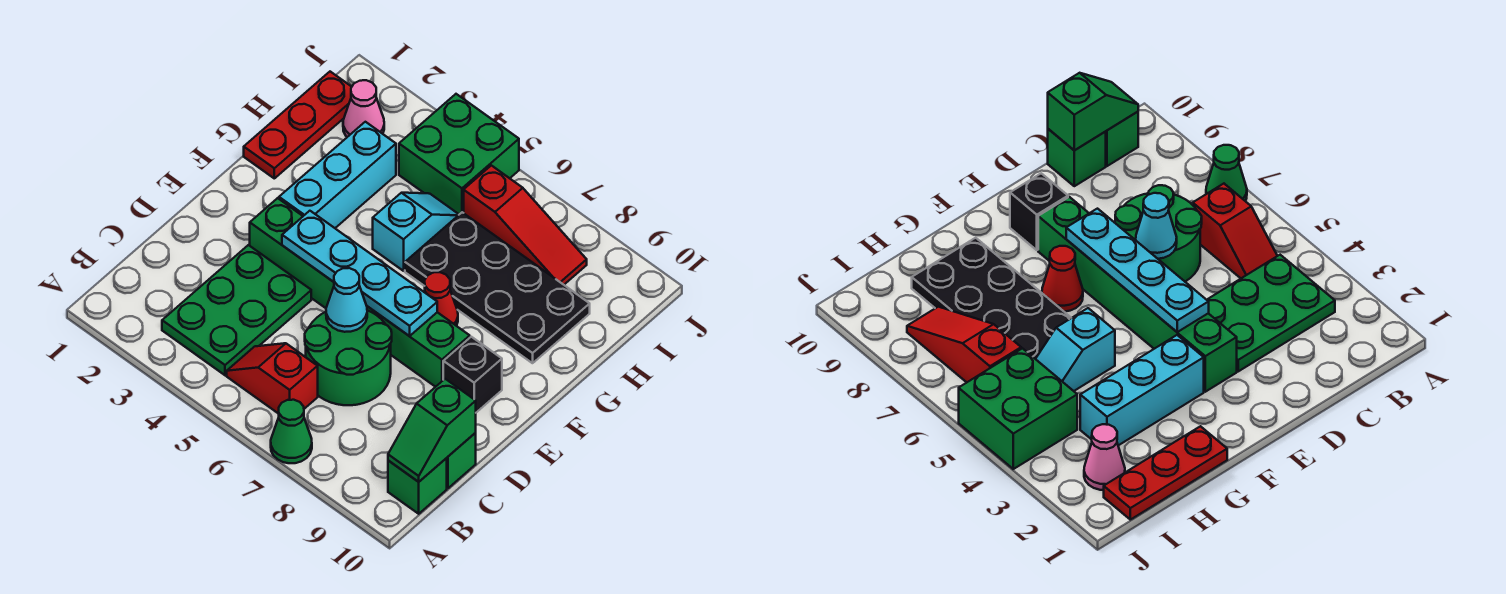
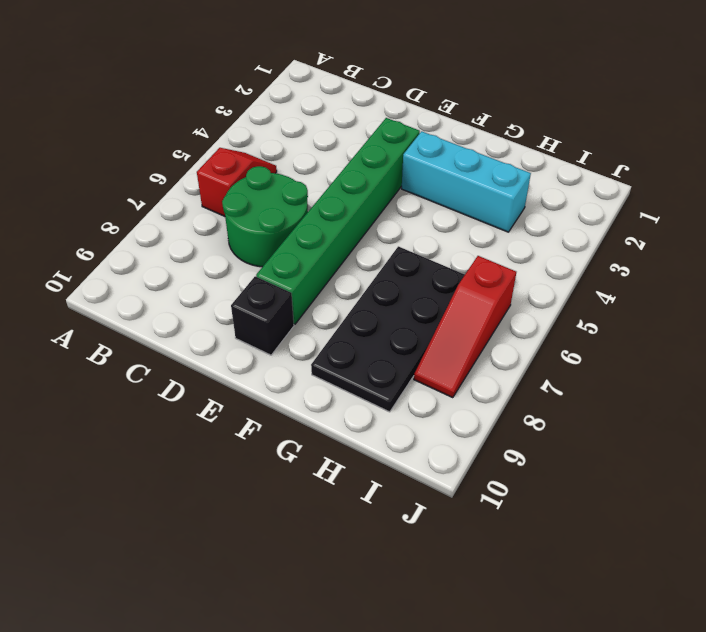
none -> green cone A7 level 1
none -> green plate B3:D4 level 1
none -> green brick B10 level 1

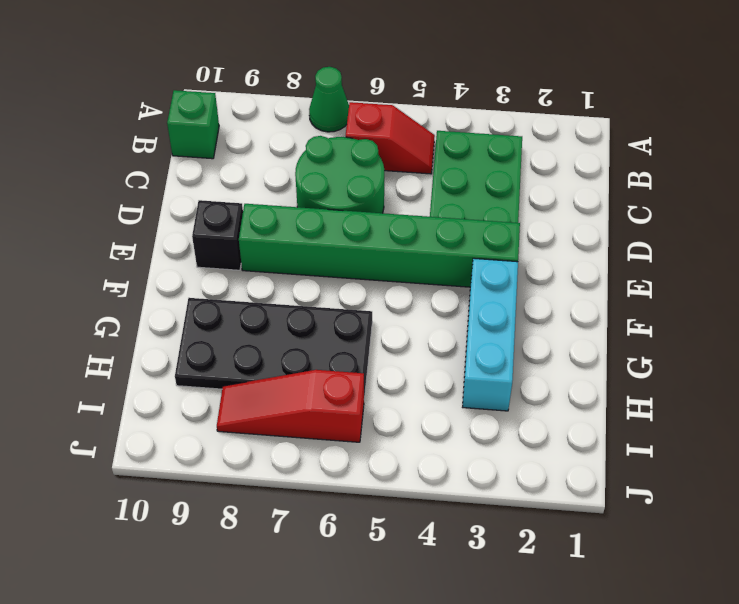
none -> green brick C10 level 1
none -> red cone F7 level 1
none -> red plate G1:I1 level 1

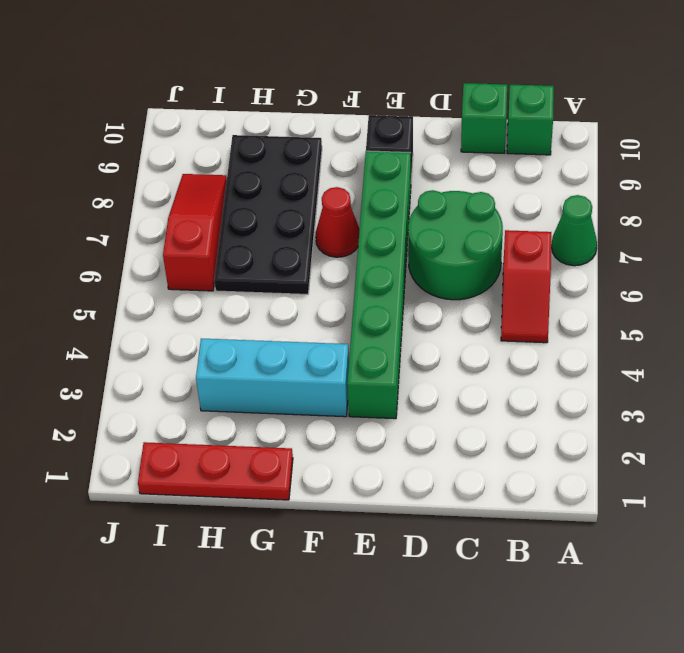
none -> green plate B3:D4 level 1
none -> cyan slope G5:H5 level 1 top G
none -> pink cone I2 level 1

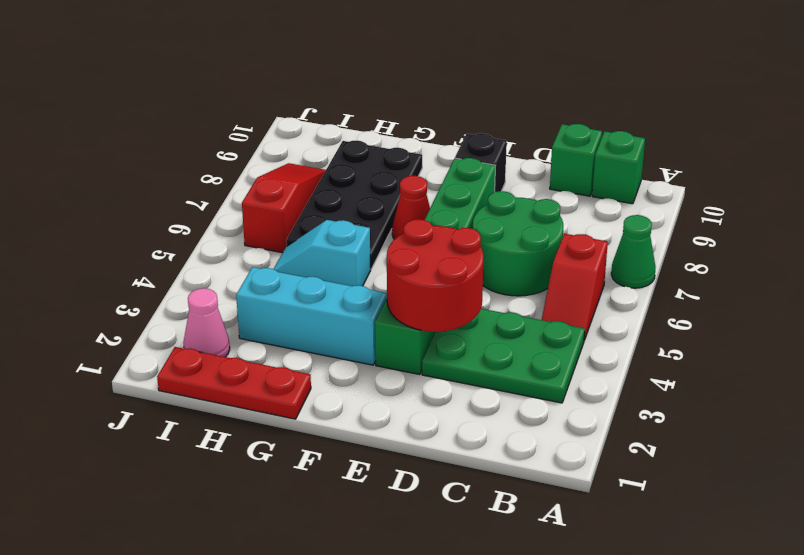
red round brick D3:E4 level 2 -> cyan plate E4:E7 level 2
none -> green brick I4:J5 level 1
none -> green slope B10:C10 level 2 top C
none -> cyan cone D6 level 2

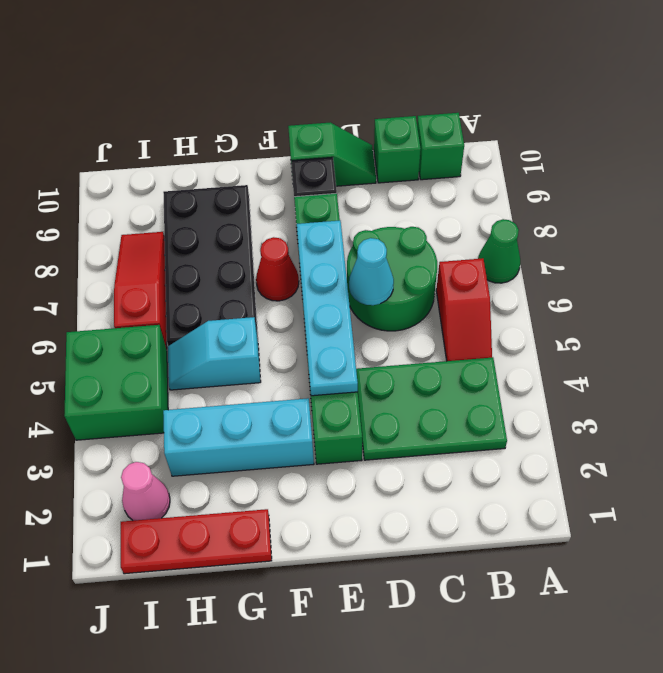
green slope D10:E10 level 1 top E -> green slope B10:C10 level 2 top C

